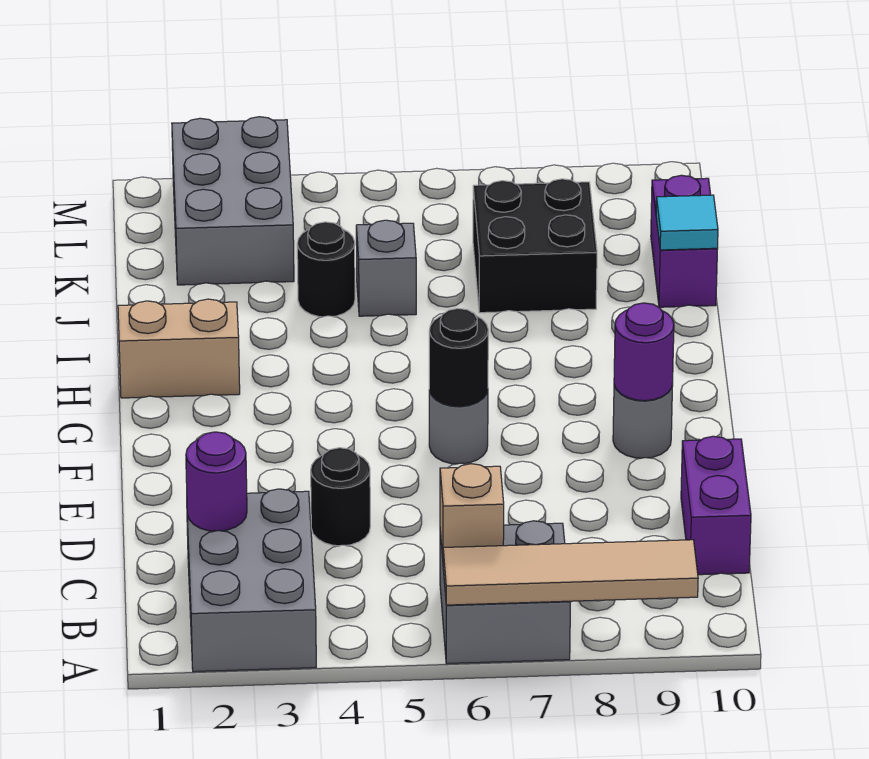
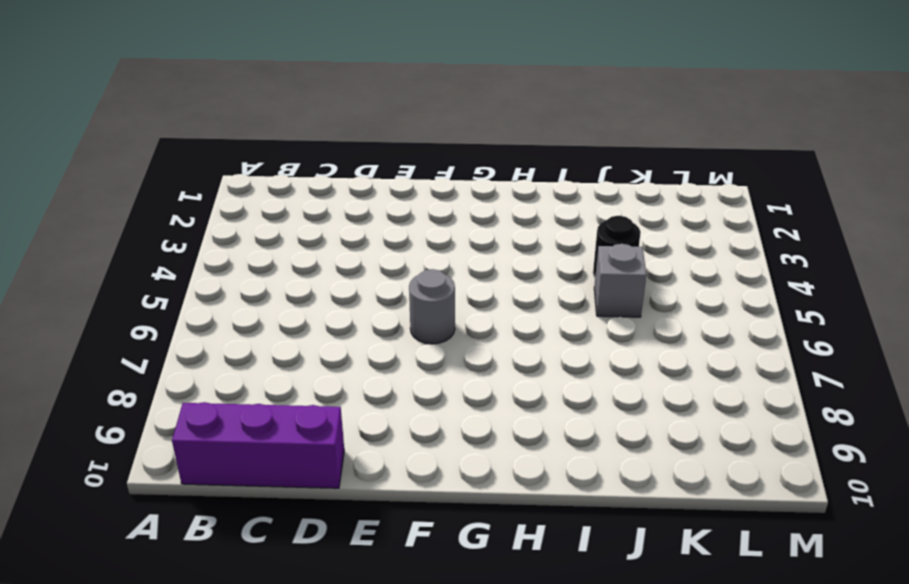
purple brick B10:D10 level 1 -> purple brick C10:D10 level 1
none -> grey brick A2:C3 level 1
none -> grey brick A6:B7 level 1
none -> black round brick D4 level 1

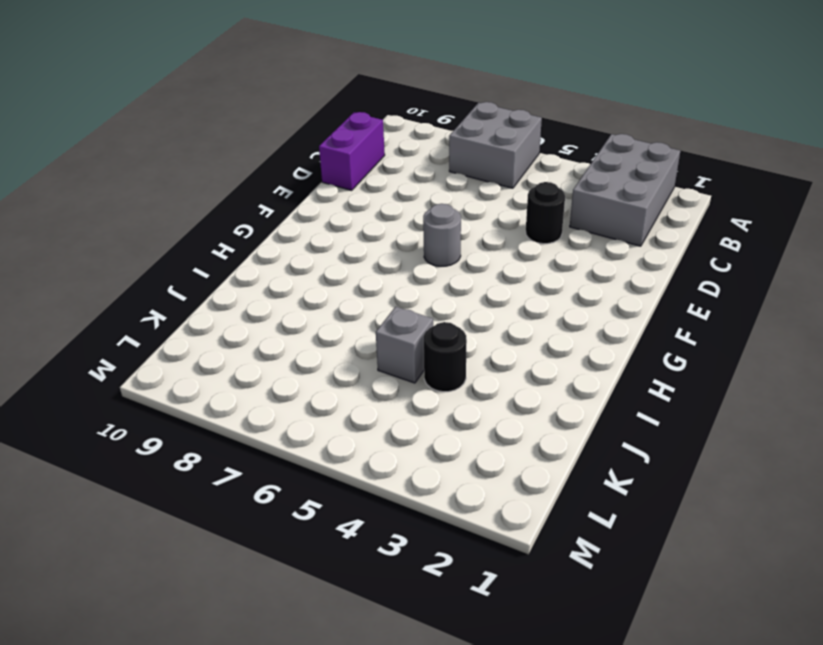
none -> grey round brick F9 level 1
none -> tan brick H1:H2 level 1
none -> black brick J7:K8 level 1

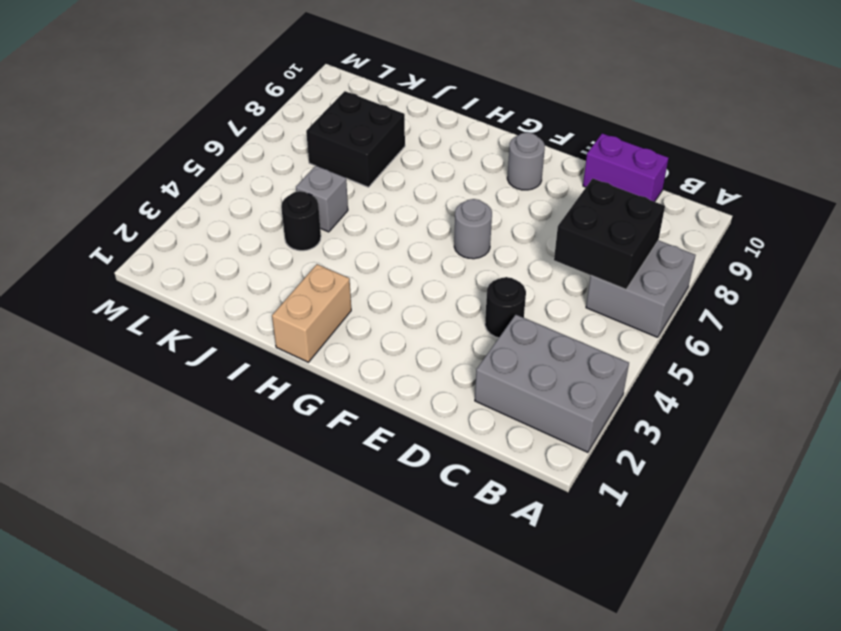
black brick B6:C7 level 2 -> tan brick B6 level 2
none -> purple brick J10:K10 level 1
none -> grey brick K2:M3 level 1
none -> tan tile A6:A9 level 2

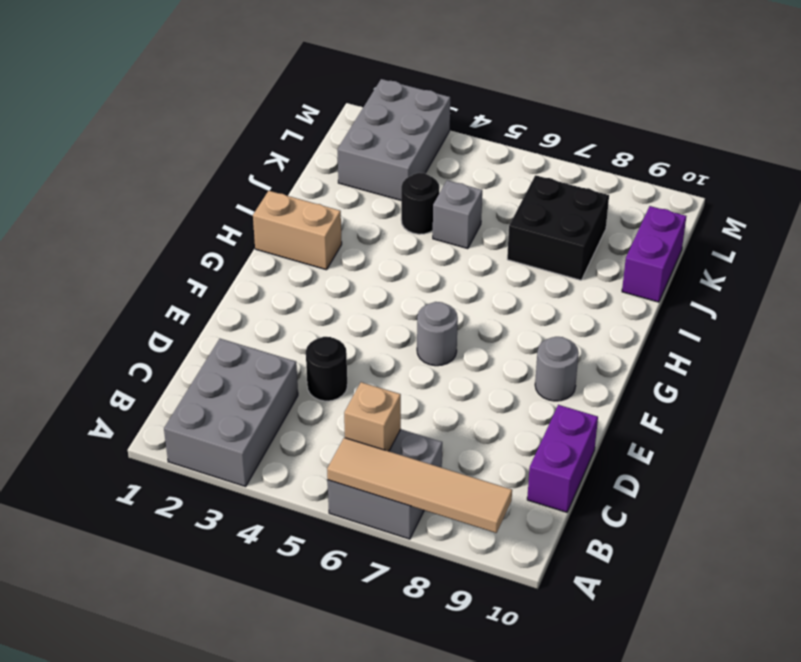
none -> purple round brick C2 level 2
none -> black round brick F6 level 2
none -> purple round brick F9 level 2

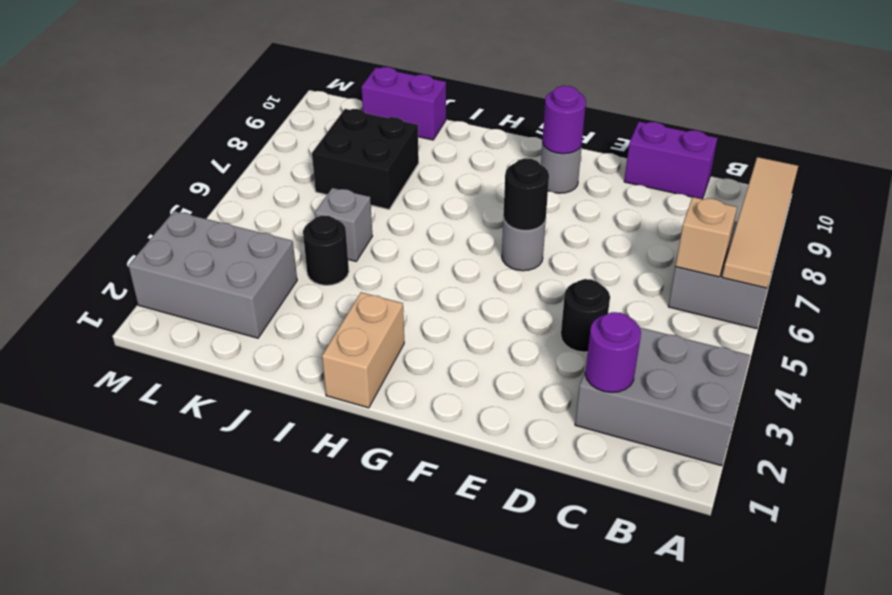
none -> cyan tile J10 level 2

